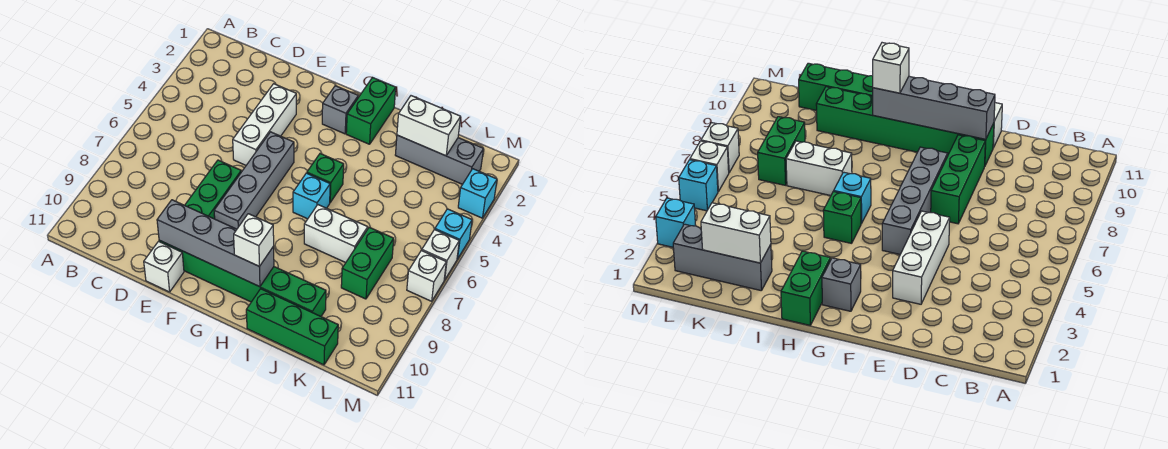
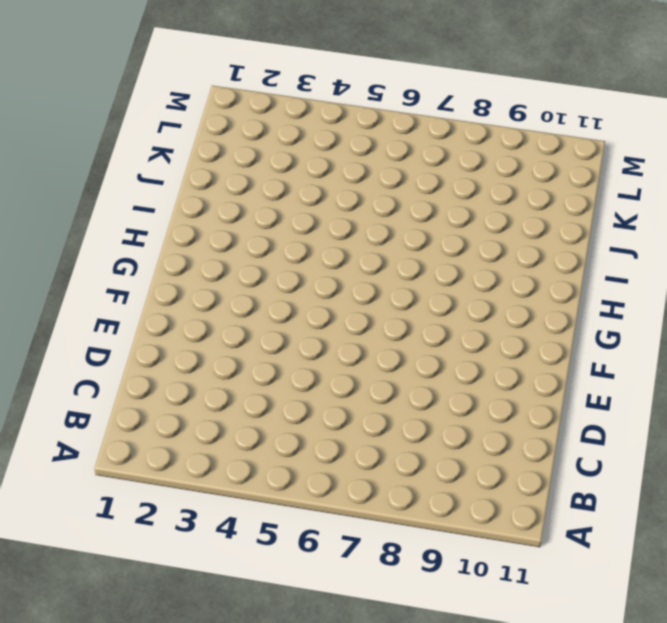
none -> white brick E3:E5 level 1
none -> green brick E7:E9 level 1
none -> green brick E10:J10 level 1

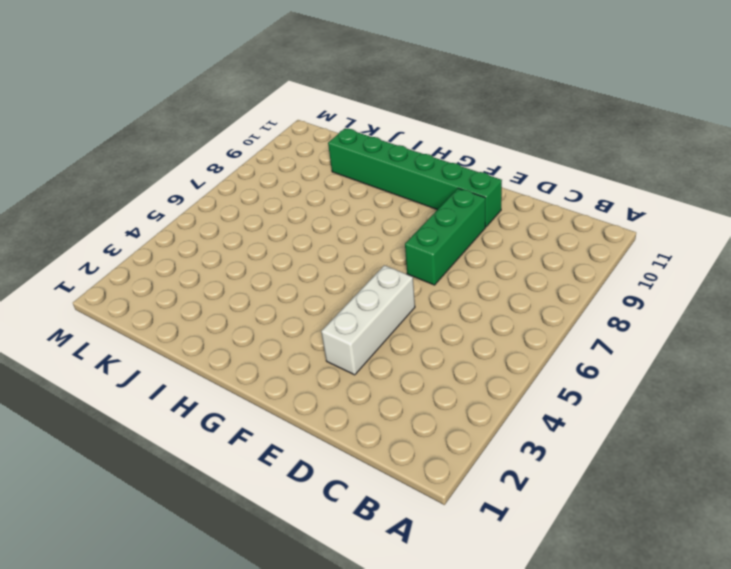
none -> white brick E11 level 1
none -> grey brick F5:F8 level 1
none -> grey brick G2 level 1

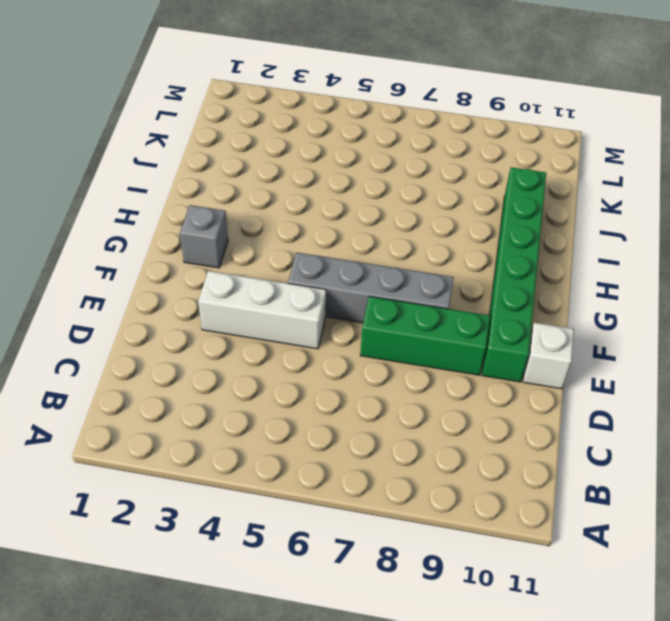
none -> green brick H1:H2 level 1
none -> green brick H5 level 1
none -> cyan brick H6 level 1

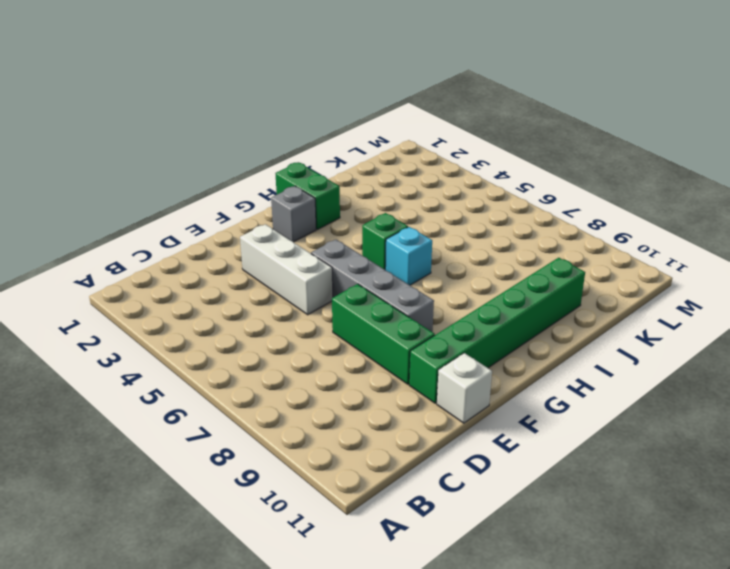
none -> white brick I7:J7 level 1
none -> green brick I11:K11 level 1
none -> grey brick J2:L2 level 1

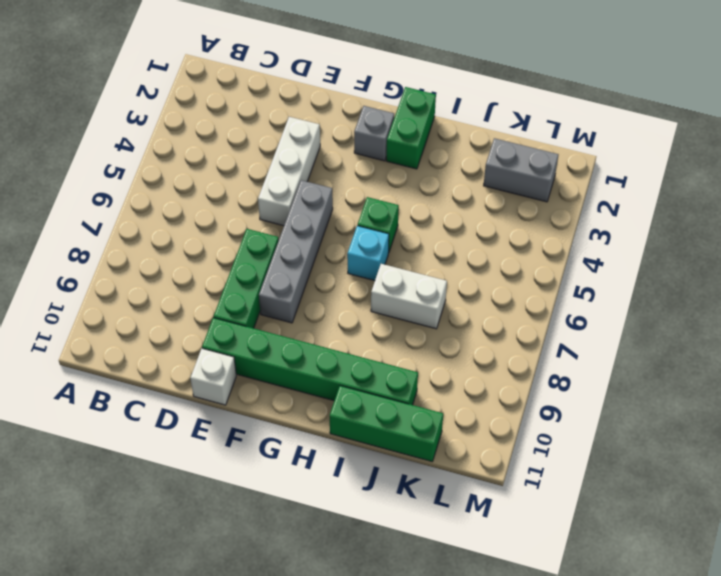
grey brick K2:L2 level 1 -> grey brick J2:L2 level 1
none -> green brick K7:K8 level 1
none -> cyan brick M3 level 1
none -> cyan brick M5 level 1

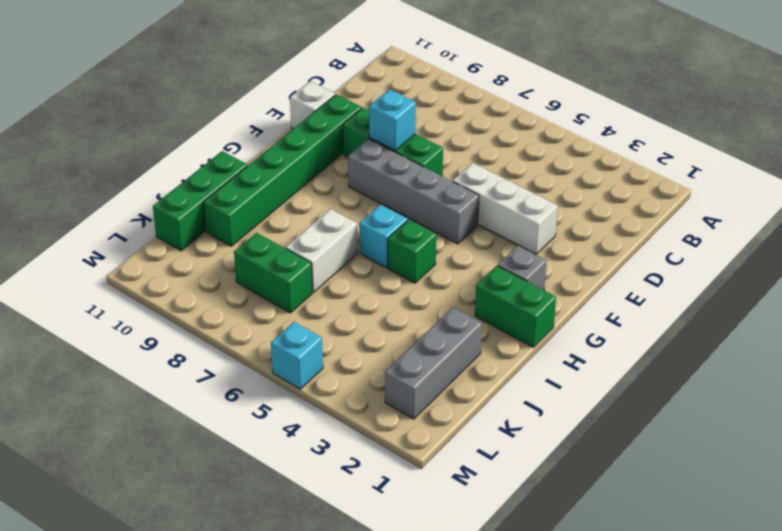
cyan brick E8 level 2 -> cyan brick M3 level 1
none -> white brick M6 level 1
none -> white brick M7 level 1
none -> grey brick E10:H10 level 2

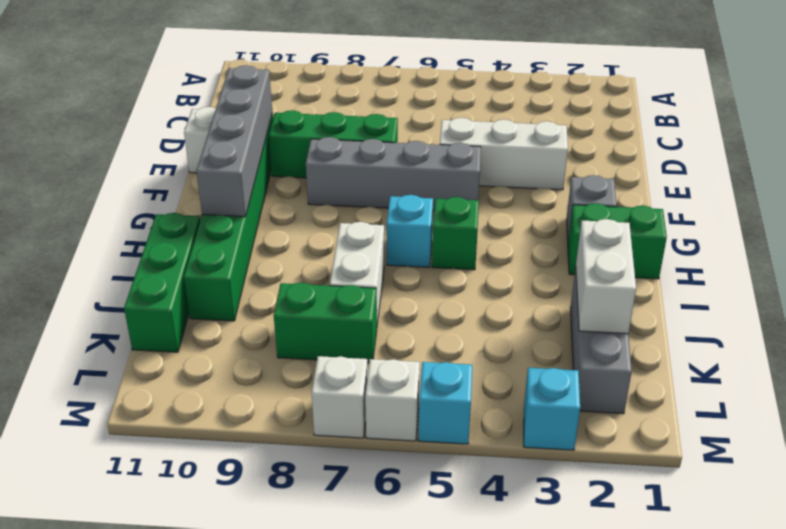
none -> white brick H10 level 3

